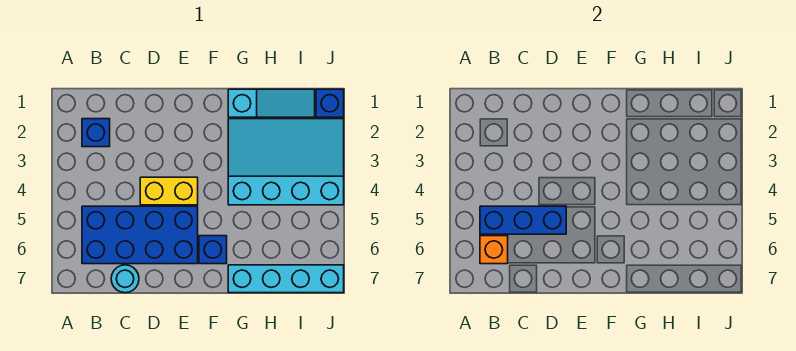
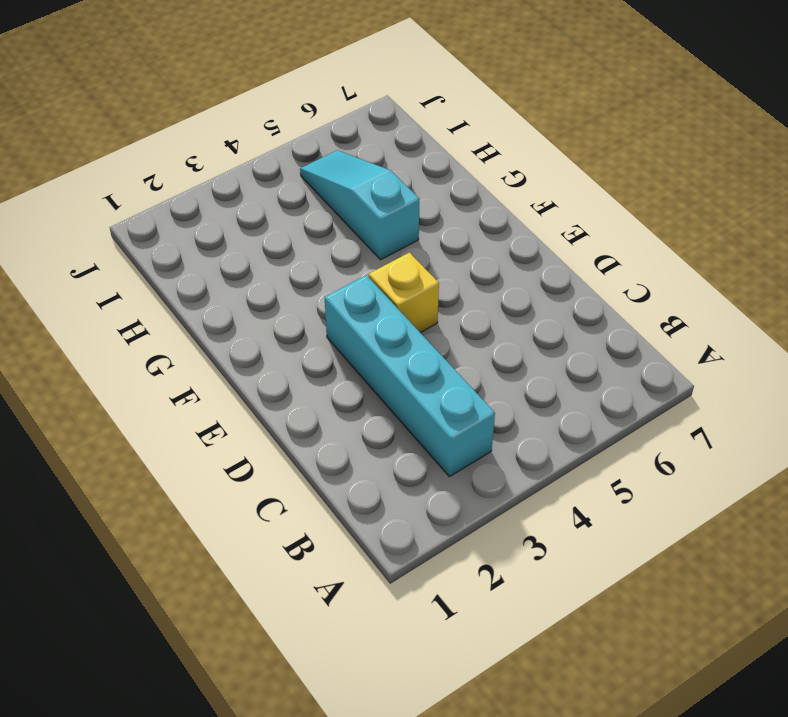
cyan brick B3:E3 level 1 -> cyan brick G7:J7 level 1
yellow brick E4 level 1 -> yellow brick D4:E4 level 1
cyan slope G5:I5 level 1 top G -> cyan slope G1:I1 level 1 top G
none -> blue brick B2 level 1
none -> blue brick B5:E6 level 1

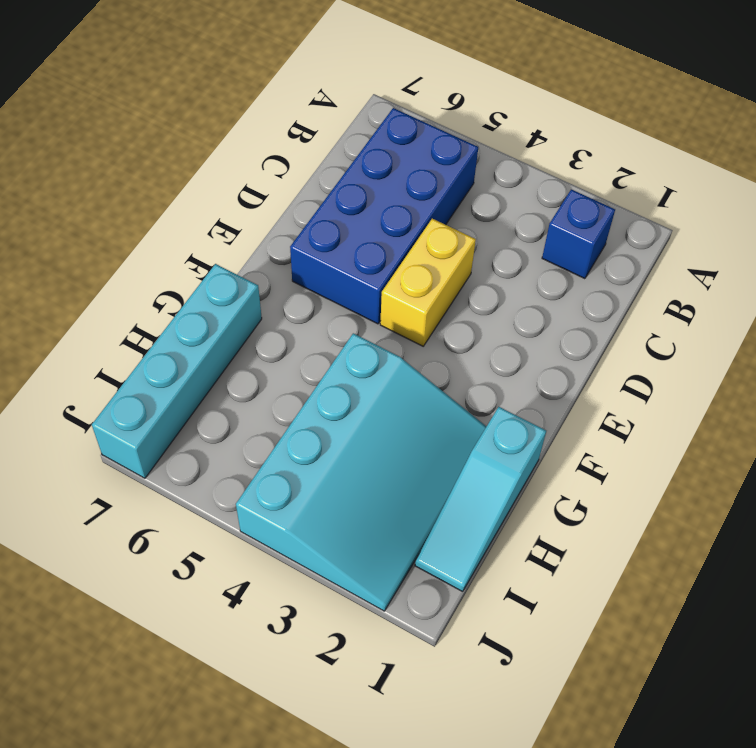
none -> cyan round brick C7 level 1
none -> blue brick F6 level 1

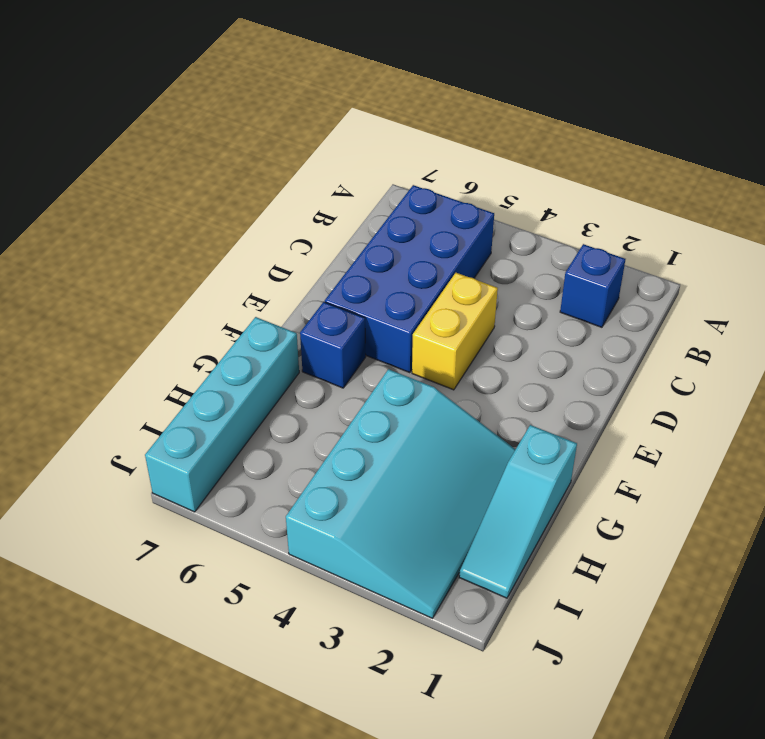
none -> cyan round brick C7 level 1
none -> blue brick J1 level 1

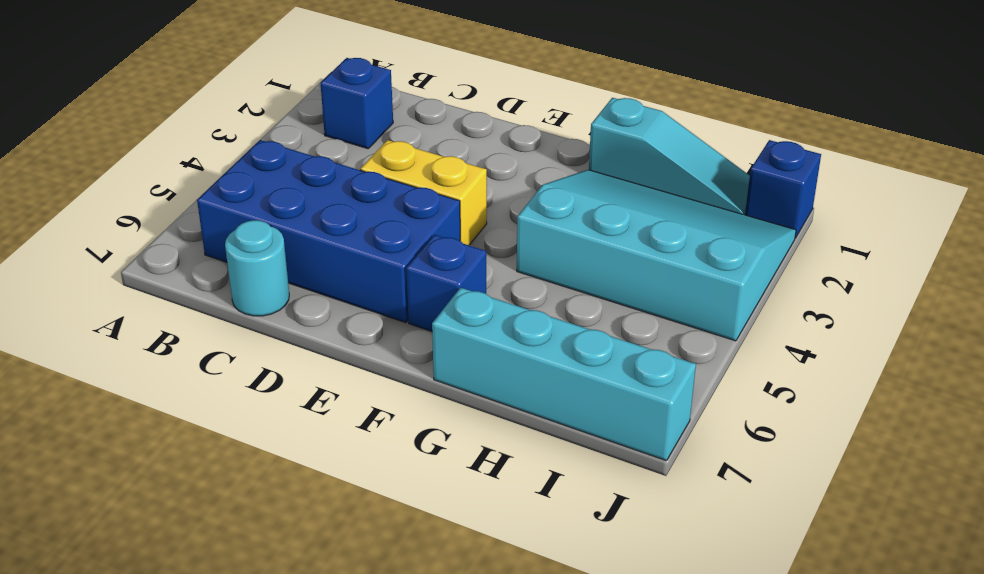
none -> blue brick B5:D5 level 2
none -> orange brick B6 level 2

